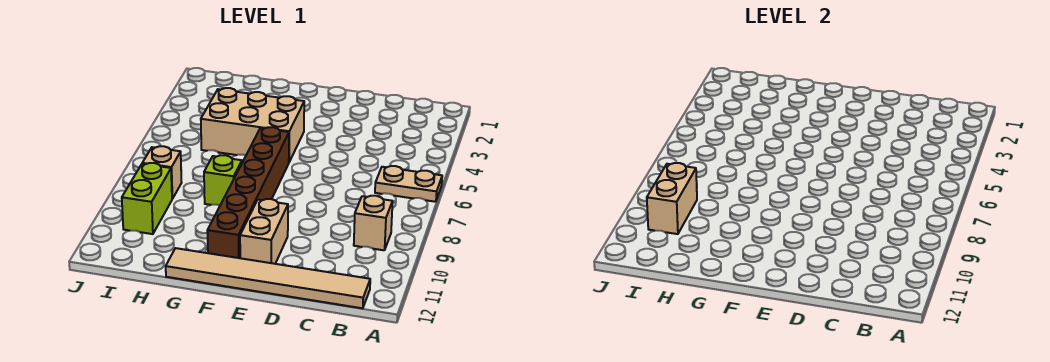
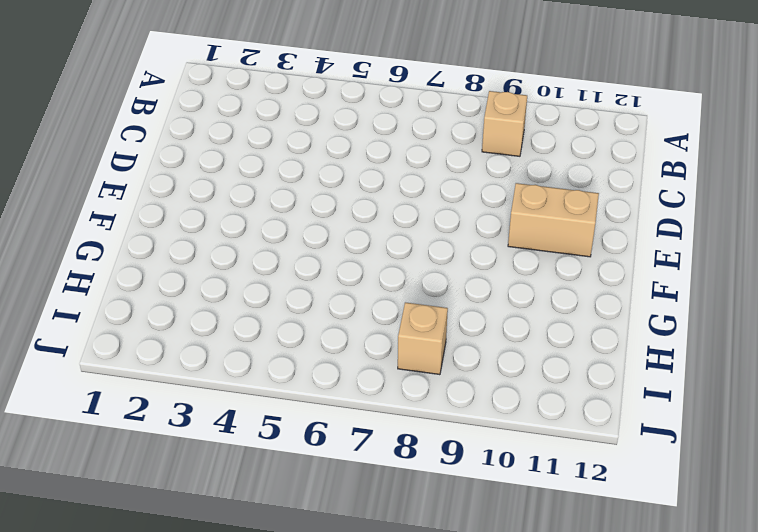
none -> tan plate A6:B6 level 1
none -> tan tile B12:G12 level 1

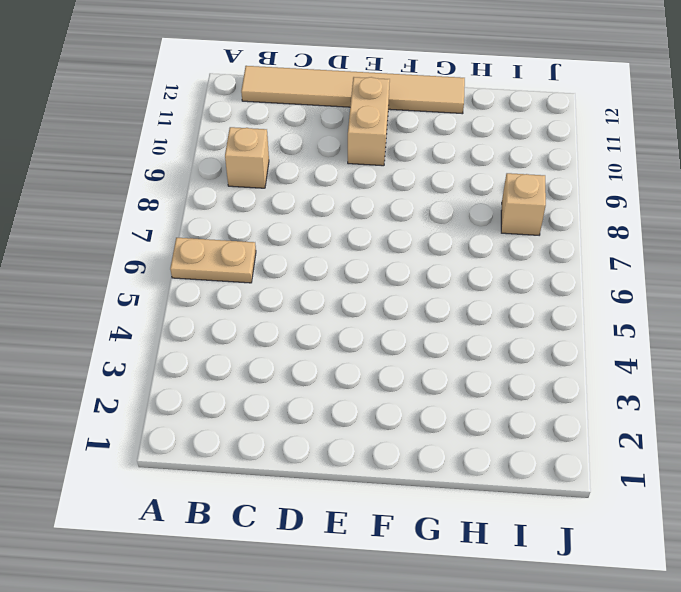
none -> tan brick F4:H5 level 1
none -> brown brick F6:F11 level 1

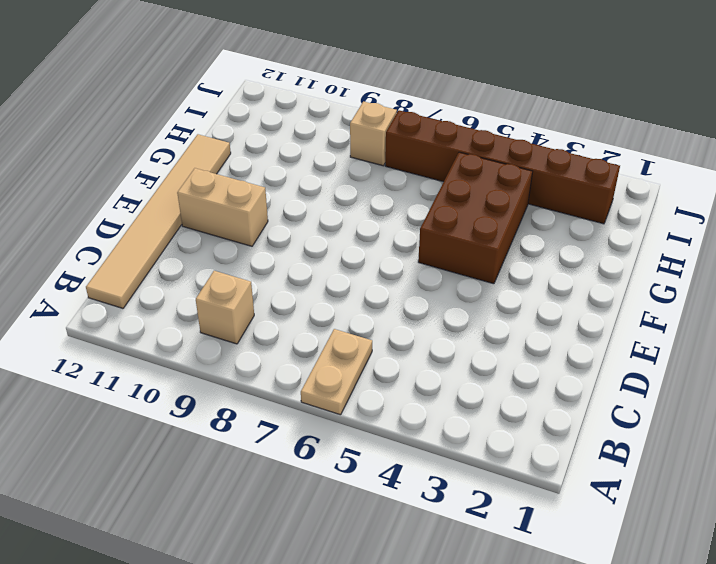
brown brick F4:H5 level 1 -> tan brick F4:H5 level 1
brown brick I2:I7 level 1 -> brown brick F6:F11 level 1
none -> lime brick G8 level 1
none -> lime brick I9:I10 level 1

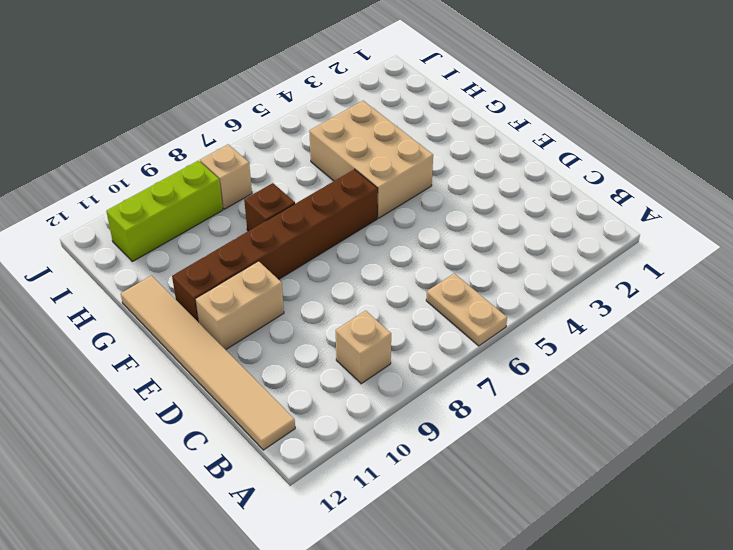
brown brick G8 level 1 -> lime brick G8 level 1
lime brick I9:I11 level 1 -> lime brick I9:I10 level 1
none -> tan brick I9:I10 level 2

